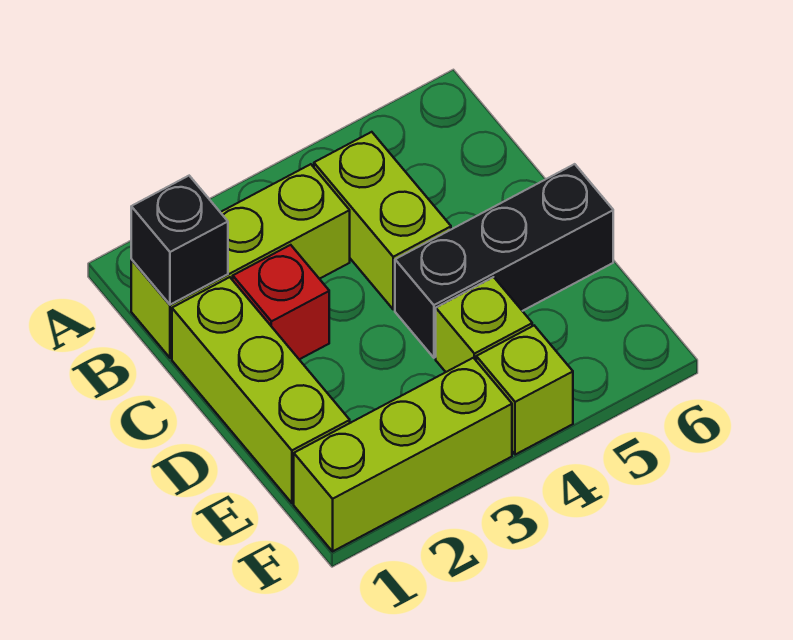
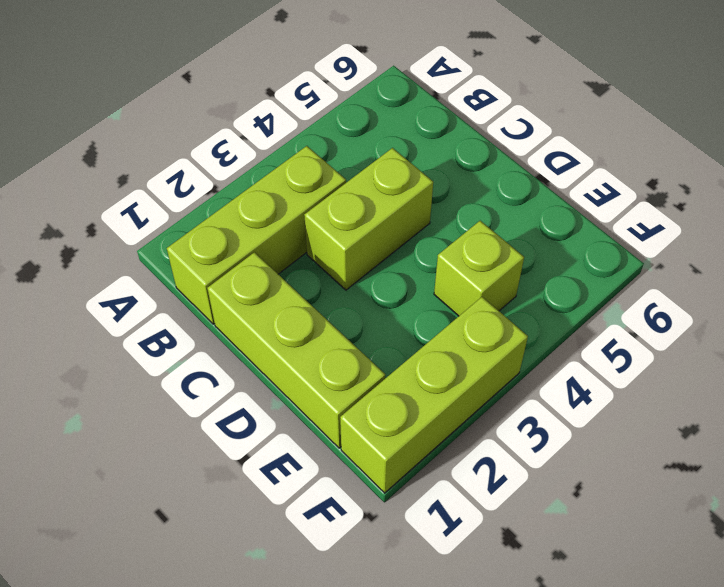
lime brick C3:C4 level 1 -> lime brick B4:C4 level 1
none -> red brick C2 level 1
none -> black brick D4:D6 level 1

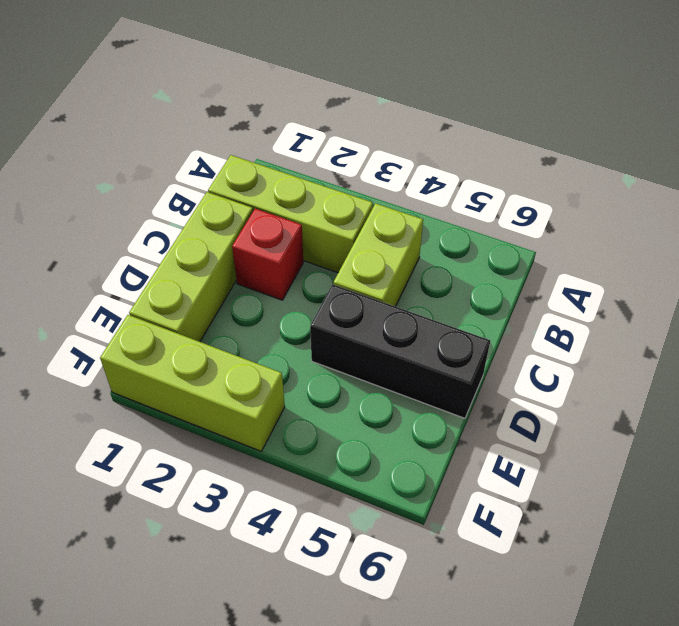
none -> lime brick E4 level 1
none -> lime brick F4 level 1

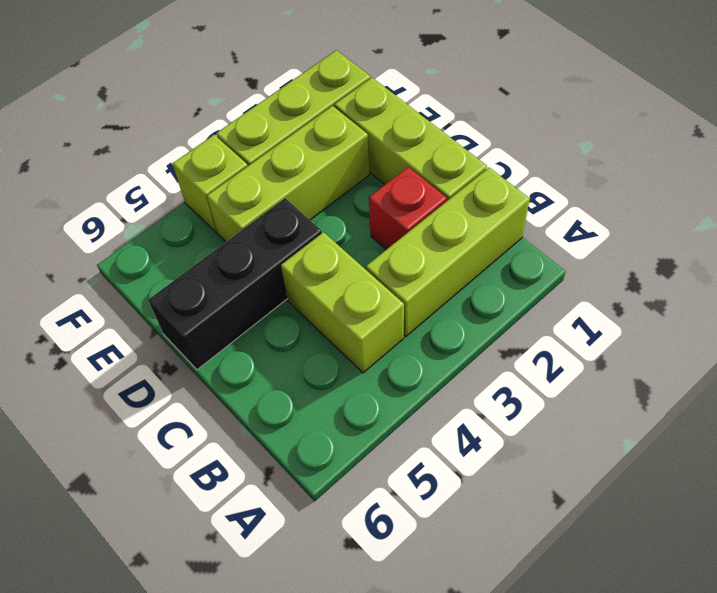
lime brick E2:E4 level 1 -> lime brick E4 level 1
none -> black brick B1 level 2

